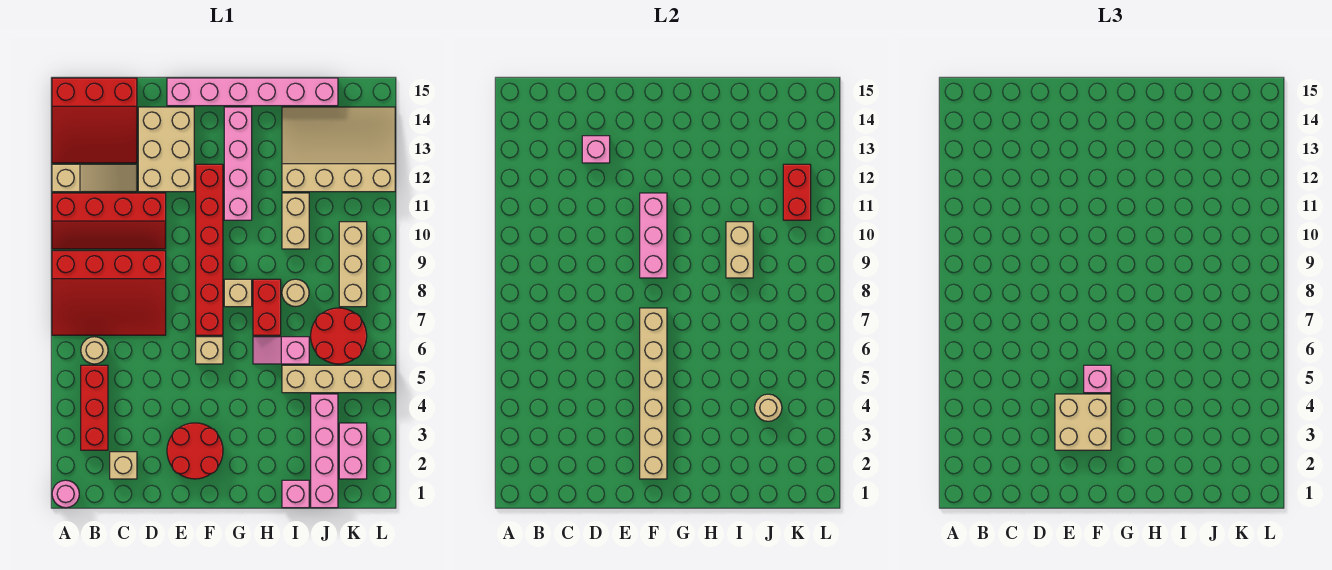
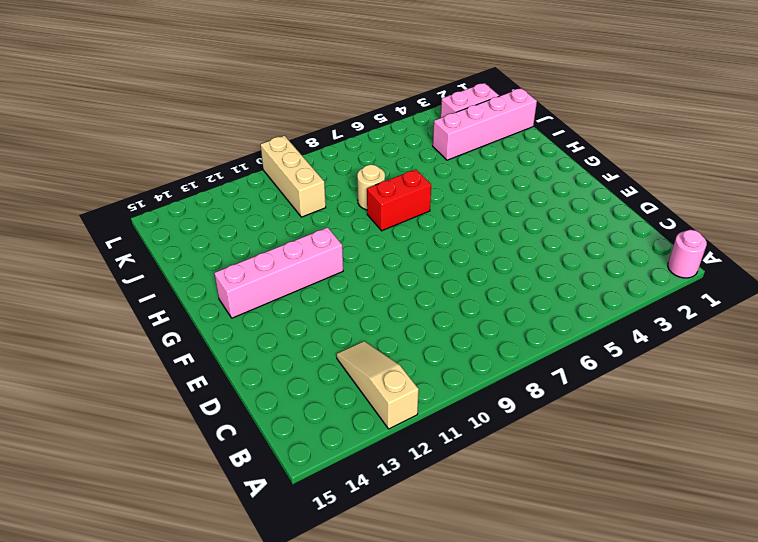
tan brick J10:L10 level 1 -> tan brick K8:K10 level 1
none -> red slope A7:D9 level 1 top 9
none -> red slope A10:D11 level 1 top 11
none -> red slope A13:C15 level 1 top 15
none -> red brick B3:B5 level 1

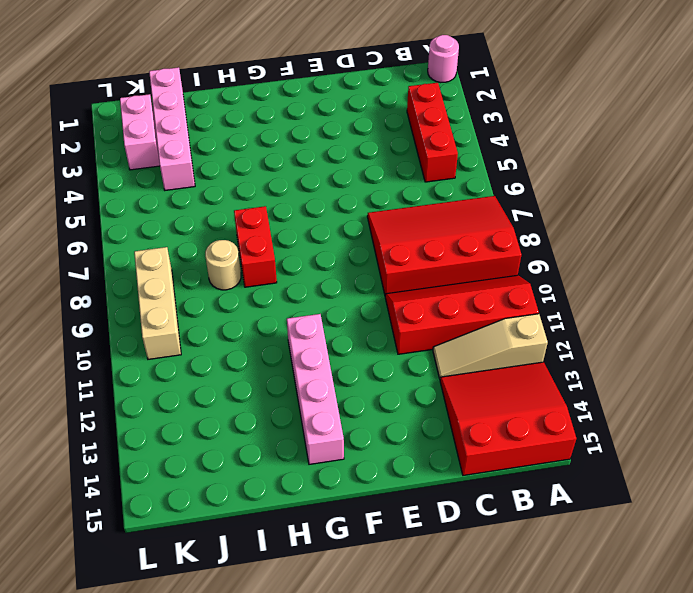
none -> tan round brick B6 level 1
none -> tan brick C2 level 1
none -> tan brick D12:E14 level 1
none -> red round brick E2:F3 level 1

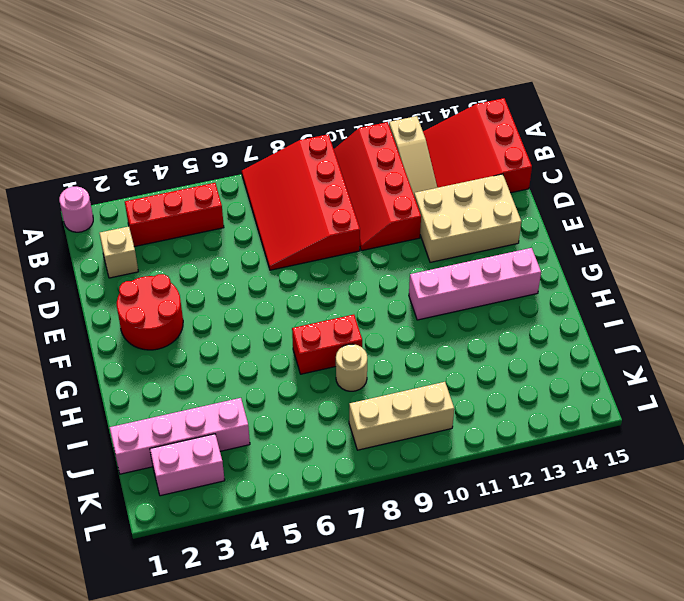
none -> tan round brick B6 level 1
none -> pink brick E15:J15 level 1
none -> tan brick F6 level 1
none -> red brick F7:F12 level 1

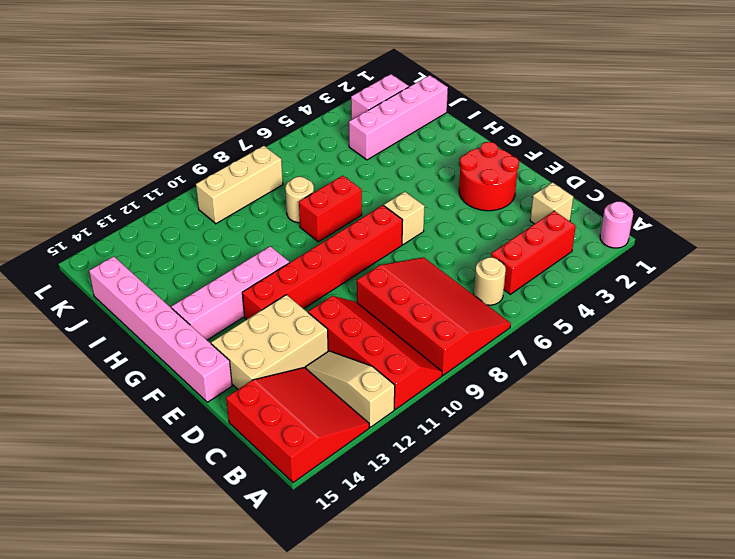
none -> tan brick G8 level 1
none -> pink slope H6:I6 level 1 top I
none -> pink brick I1 level 1
none -> tan brick I5:L5 level 1

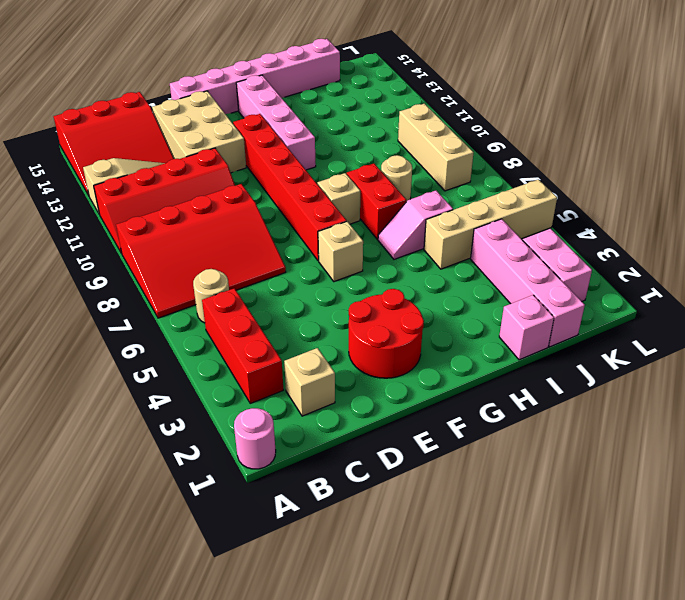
none -> tan brick I10:I11 level 1
none -> tan slope I12:L14 level 1 top 12
none -> red round brick J6:K7 level 1
none -> pink brick D13 level 2

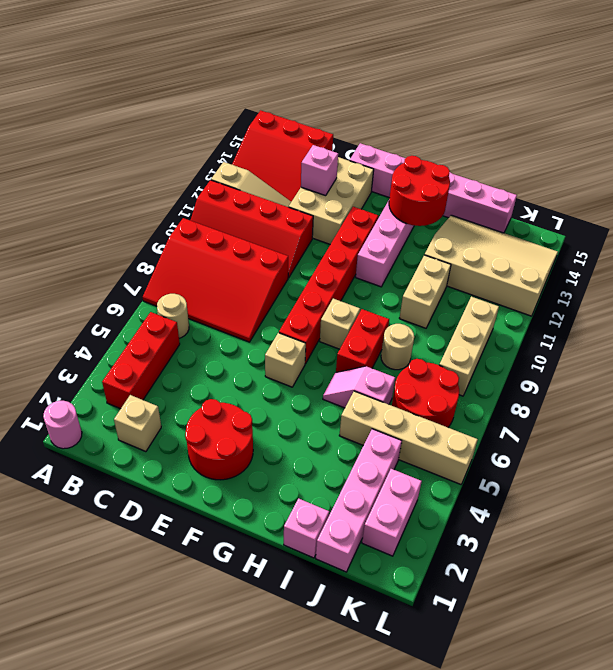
red round brick G13:H14 level 2 -> none
none -> tan brick F2:F7 level 2
none -> pink brick F9:F11 level 2
none -> tan brick I9:I10 level 2
none -> tan round brick J4 level 2

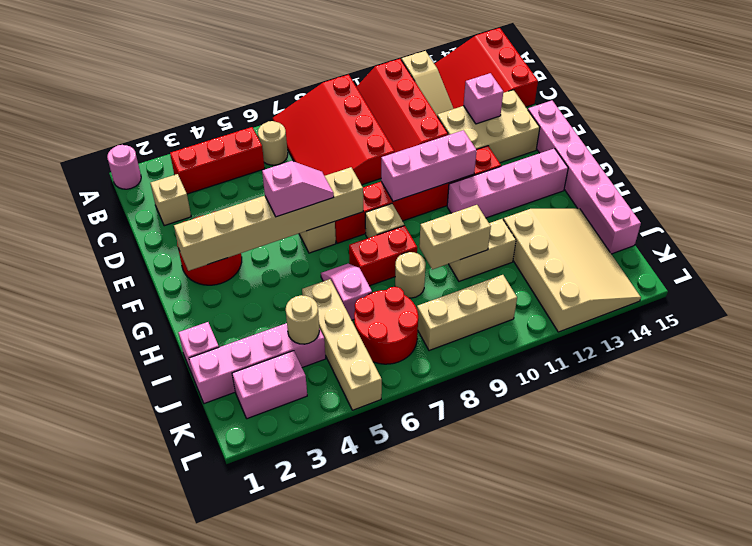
pink slope F5:F6 level 3 top 5 -> pink brick F5 level 3
none -> red brick K11:K12 level 2
none -> tan brick E3:F4 level 3

